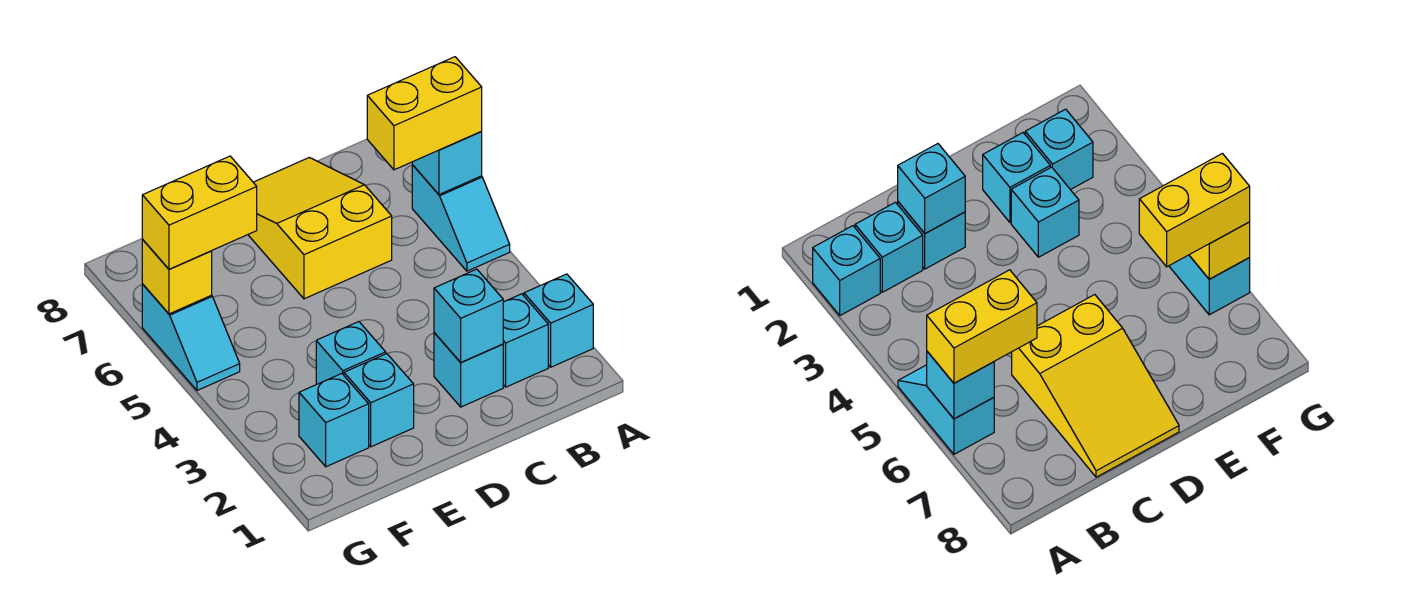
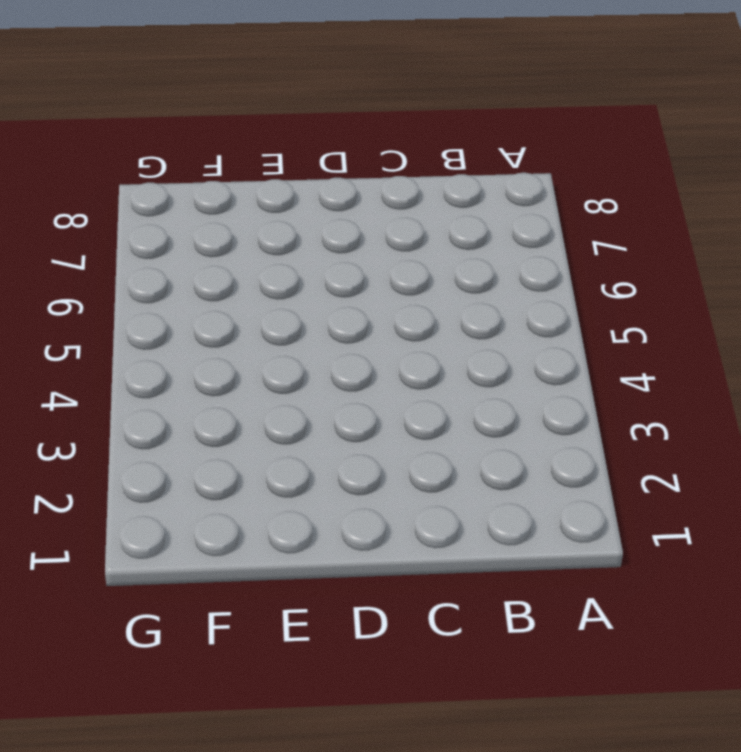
none -> cyan brick A2 level 1
none -> cyan slope A5:A6 level 1 top 6
none -> cyan brick B2 level 1

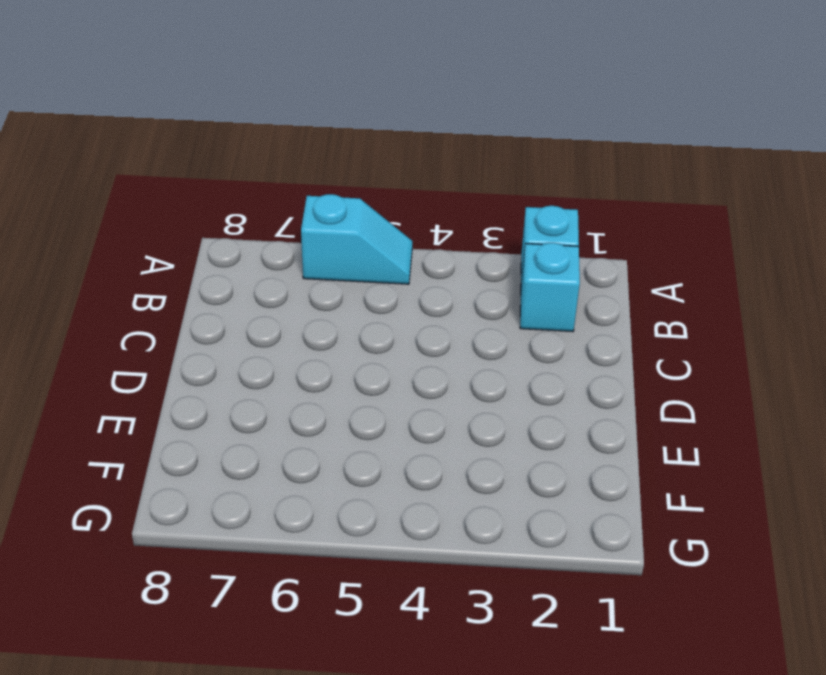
none -> cyan brick C2 level 1
none -> yellow slope C6:D8 level 1 top 6
none -> cyan brick E2 level 1

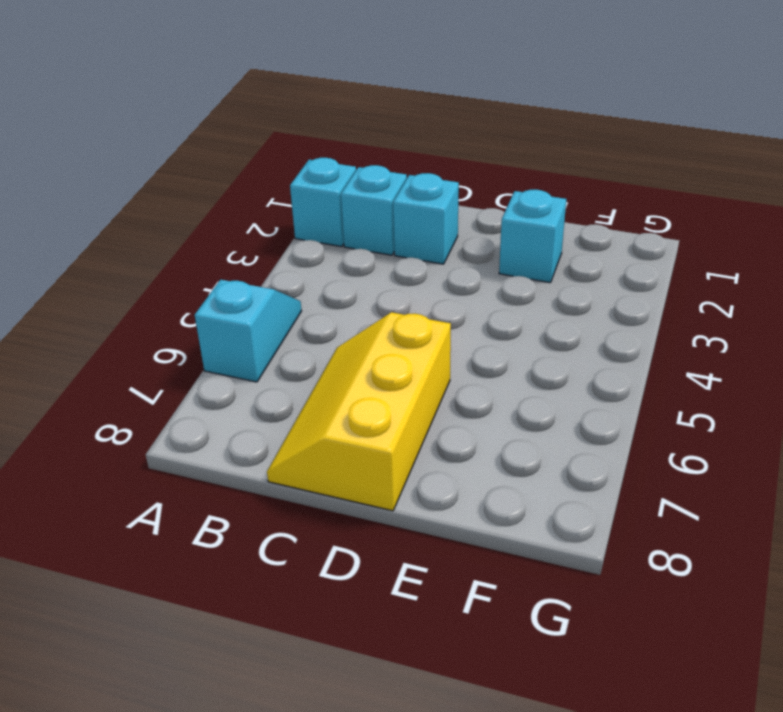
yellow slope C6:D8 level 1 top D -> yellow slope C6:D8 level 1 top 6
none -> cyan brick E3 level 1
none -> cyan brick F2 level 1
none -> cyan slope G5:G6 level 1 top 6

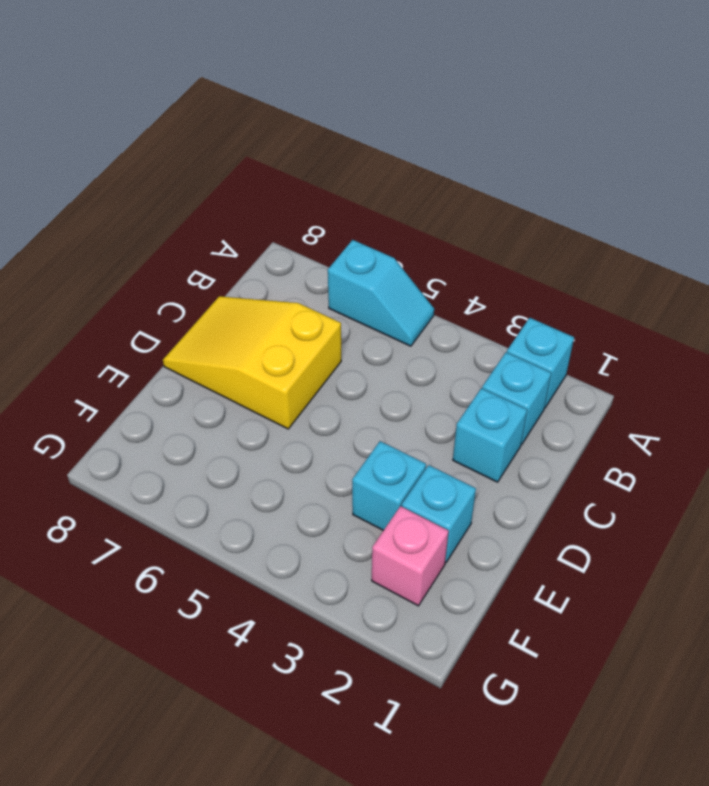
pink brick F2 level 1 -> cyan brick F2 level 1
none -> cyan slope G5:G6 level 1 top 6
none -> cyan brick A6 level 2
none -> cyan brick C2 level 2

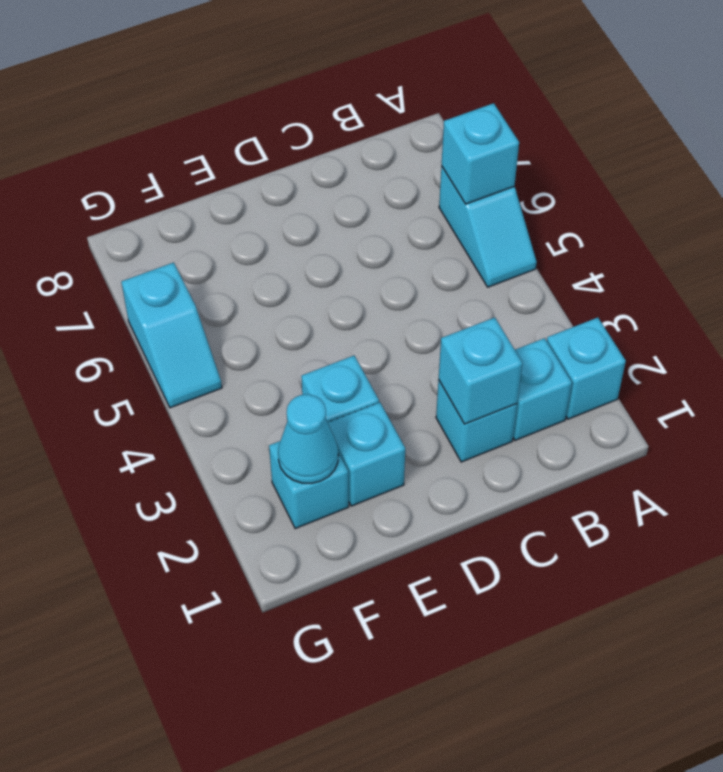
cyan cone F2 level 2 -> none
none -> yellow slope C6:D8 level 1 top 6
none -> yellow brick G6 level 2
none -> yellow brick A6:B6 level 3

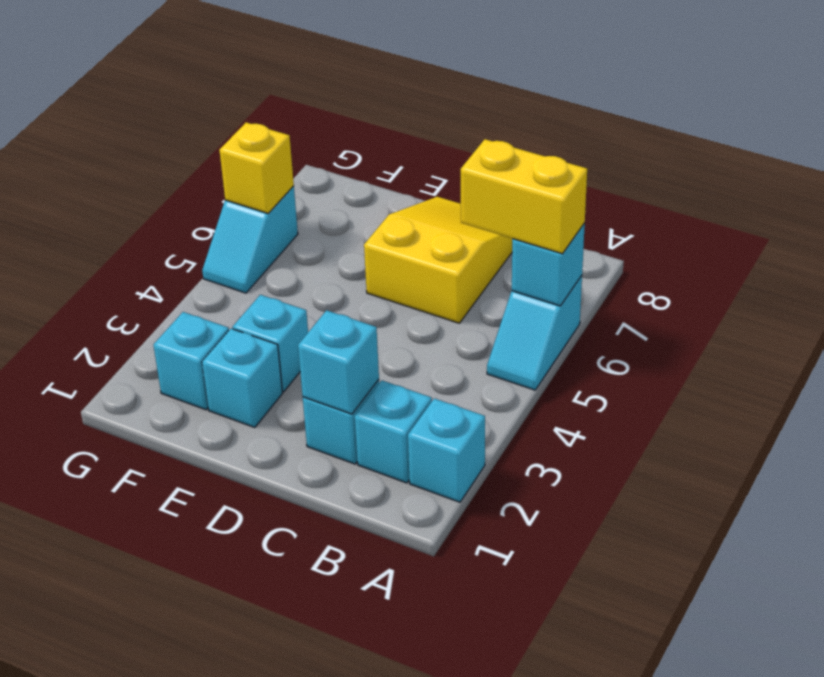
none -> yellow brick F6:G6 level 3

